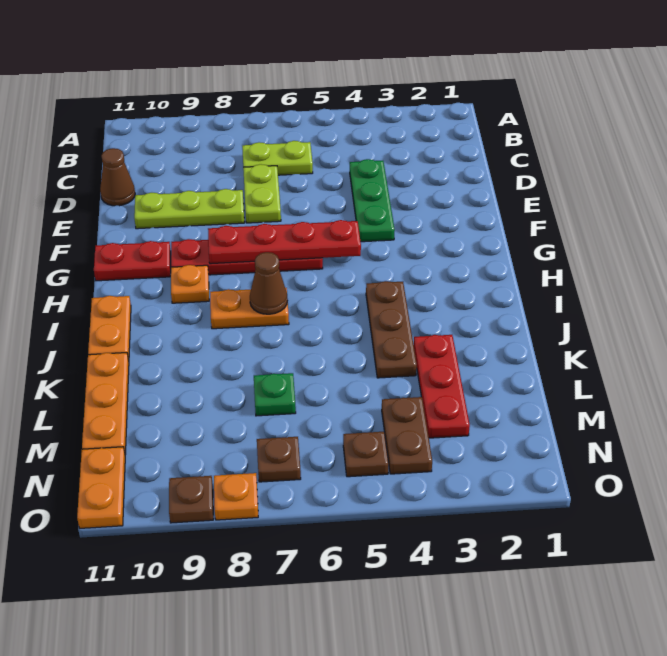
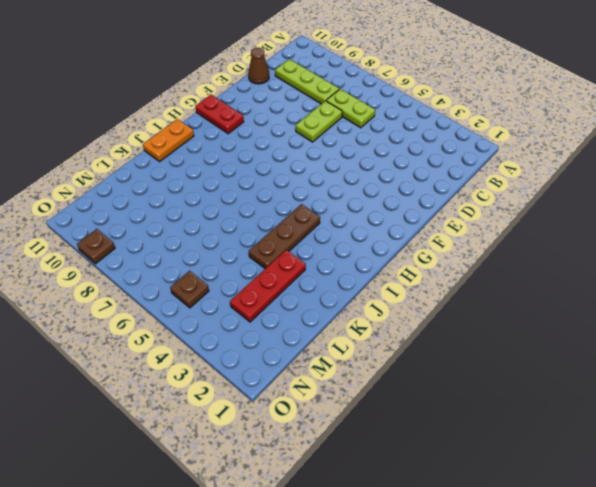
lime plate C8:C10 level 1 -> lime plate E8:E10 level 1
none -> green plate D4:F4 level 1
none -> red plate G6:G9 level 1
none -> orange plate H9 level 1

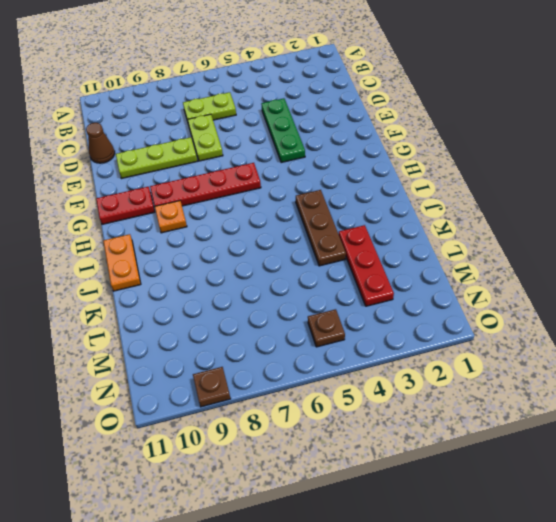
none -> orange plate I7:I8 level 1
none -> orange plate K11:M11 level 1
none -> green plate L7 level 1

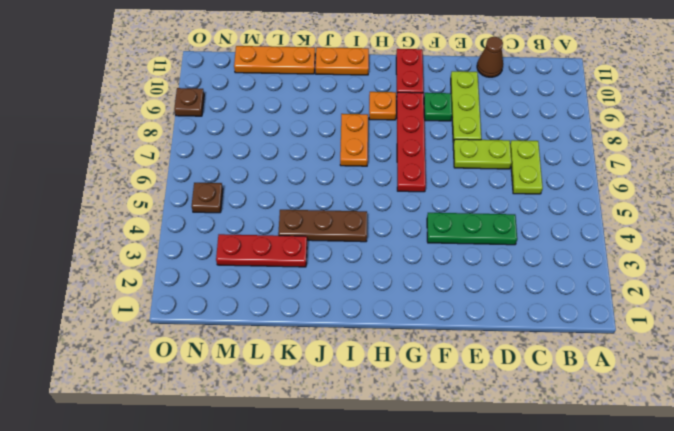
green plate F9 level 1 -> green plate L7 level 1
none -> brown plate M4:N4 level 1
none -> brown plate N7 level 1
none -> orange plate N11:O11 level 1

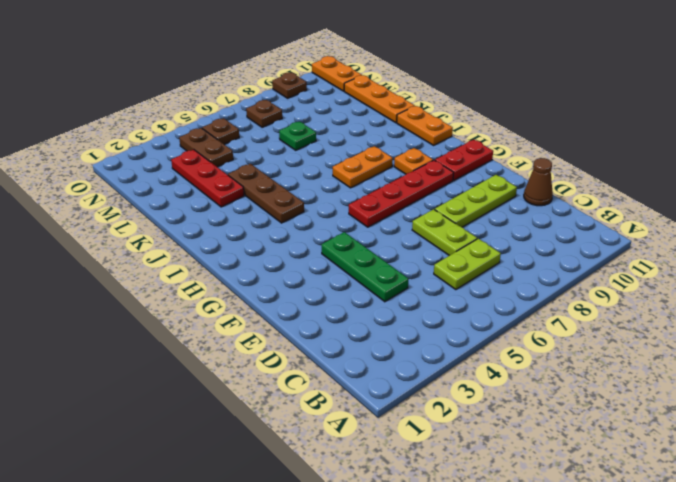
none -> orange plate O8 level 1
none -> red plate G5:G8 level 2
none -> brown cone I7 level 2

